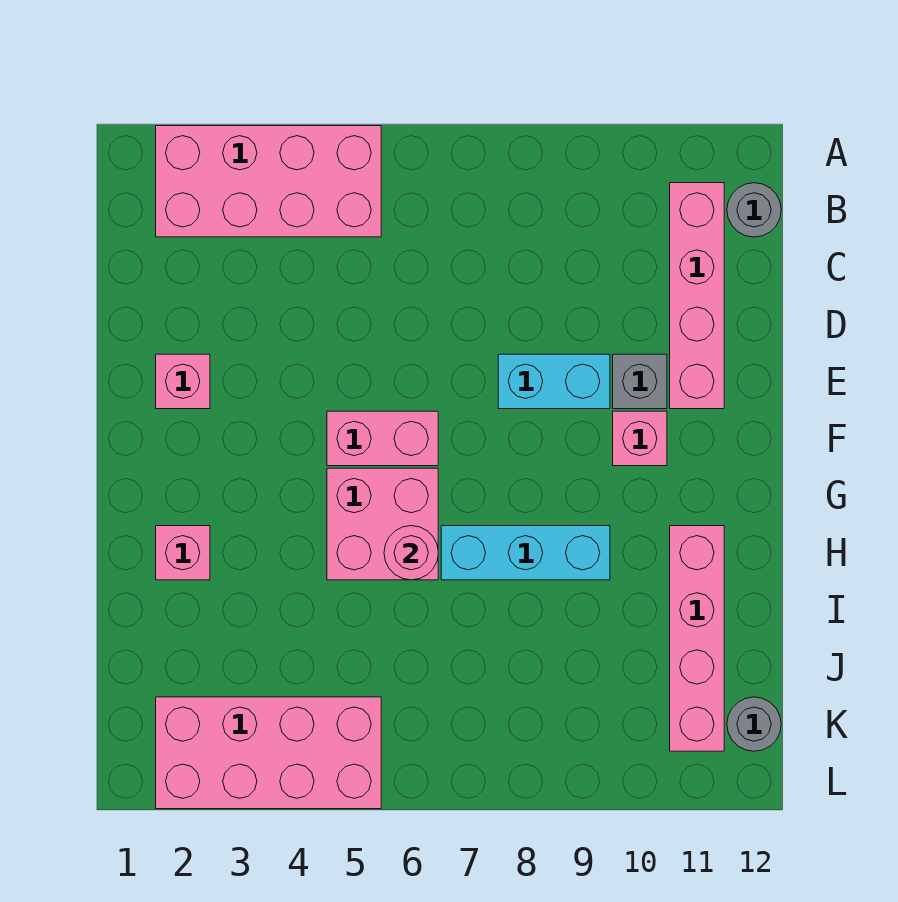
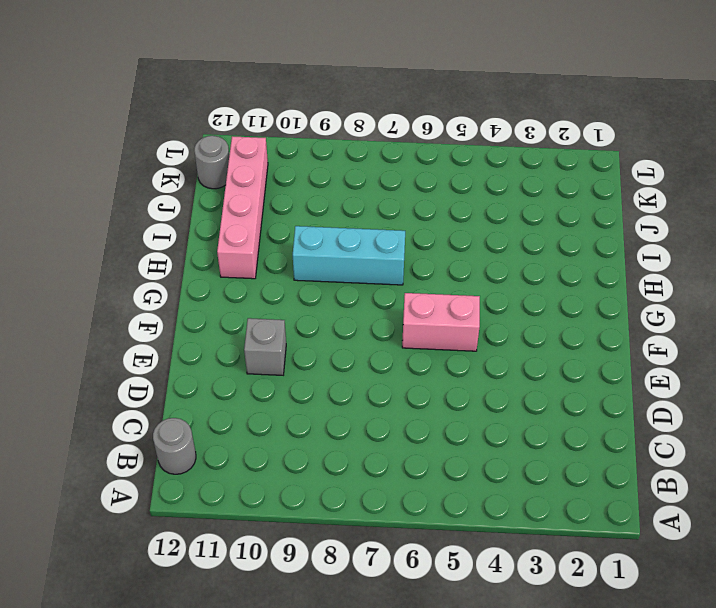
none -> pink brick A2:B5 level 1
none -> pink brick B11:E11 level 1
none -> pink brick E2 level 1

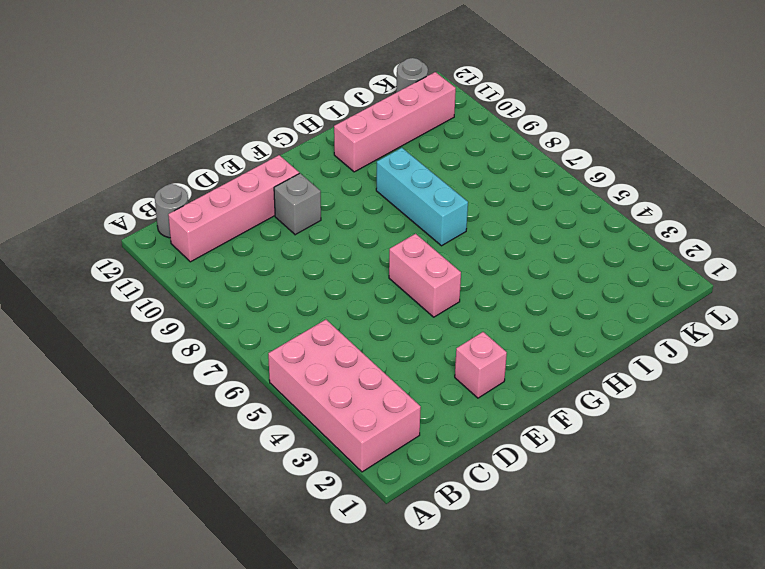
none -> cyan brick E8:E9 level 1
none -> pink brick F10 level 1
none -> pink brick G5:H6 level 1

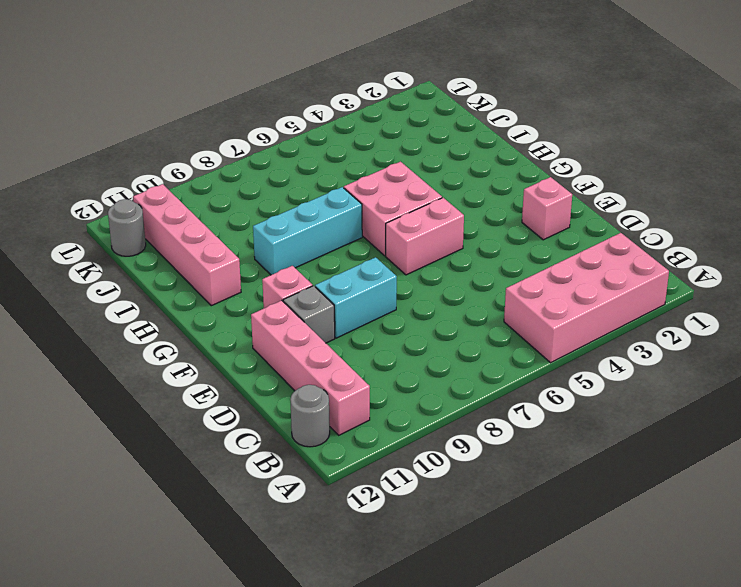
none -> pink brick H2 level 1
none -> pink brick K2:L5 level 1
none -> pink round brick H6 level 2

